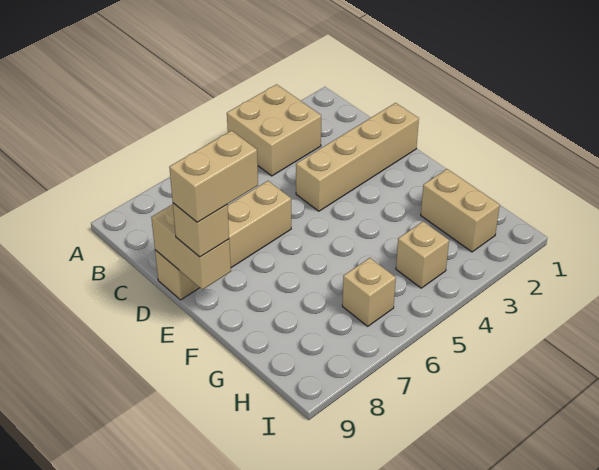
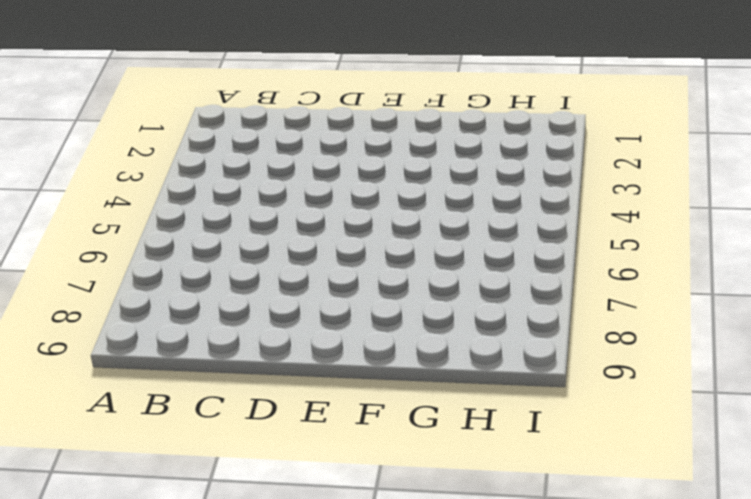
none -> tan brick A3:B4 level 1
none -> tan brick D1:D4 level 1

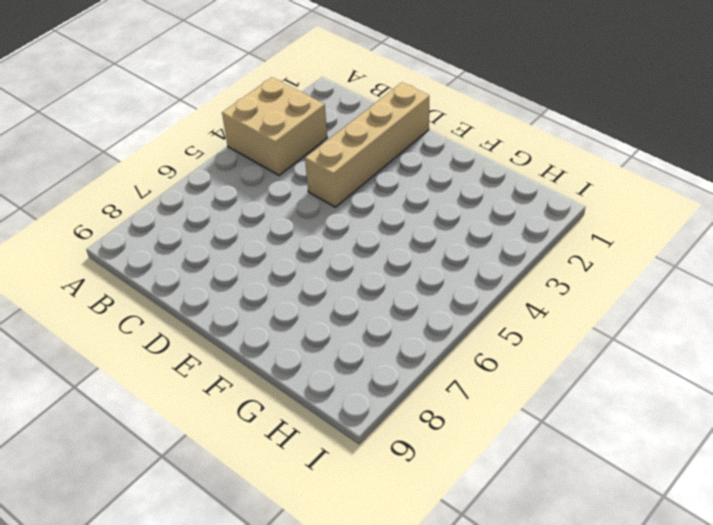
none -> tan brick D6:D9 level 1
none -> tan brick G2:H2 level 1

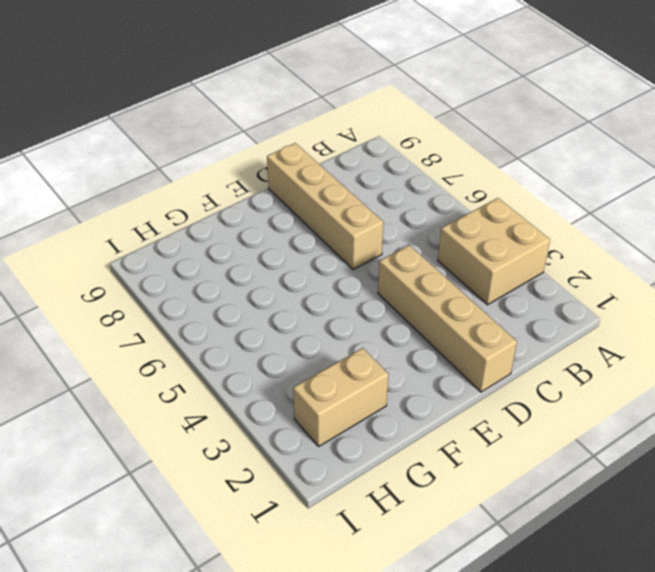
none -> tan brick H4 level 1
none -> tan brick H6 level 1

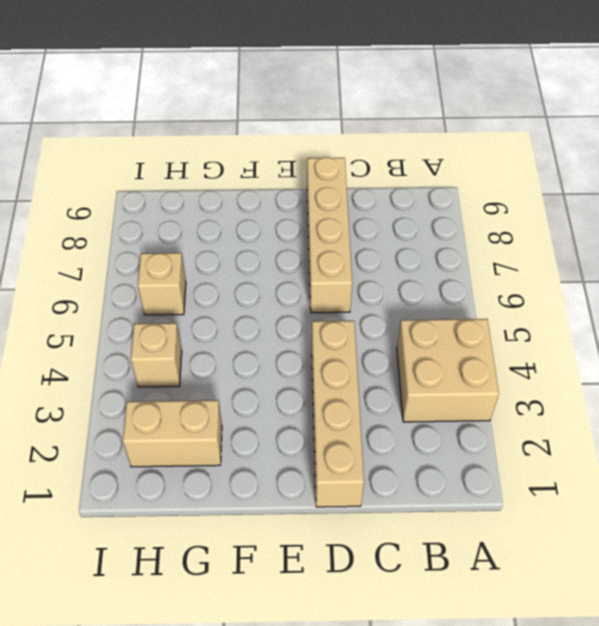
none -> tan brick D9:E9 level 2
none -> tan brick E9 level 3

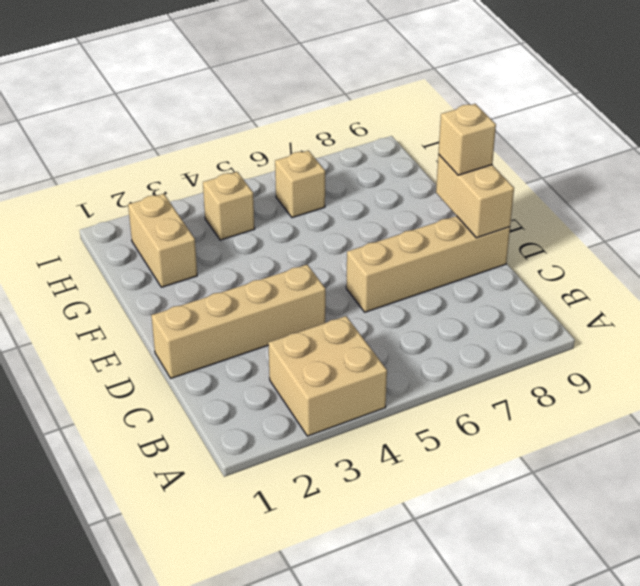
none -> tan brick E8:E9 level 4

